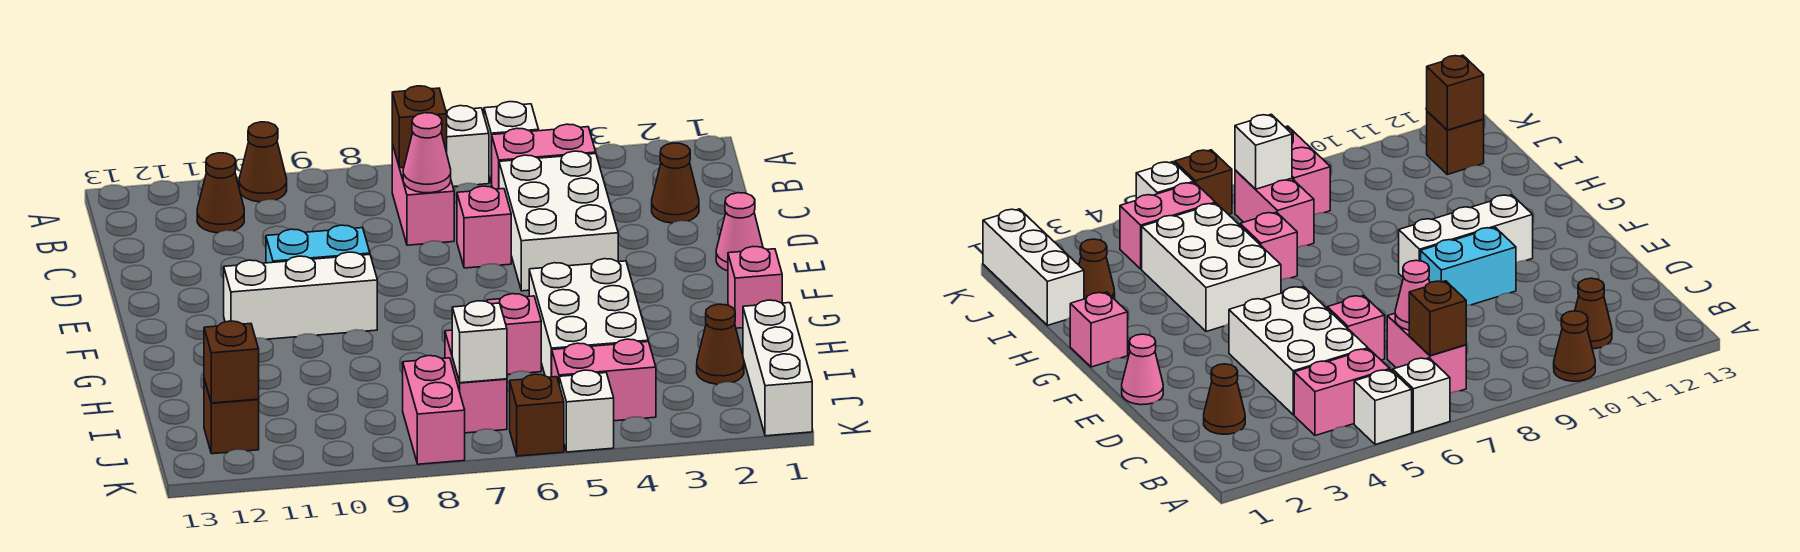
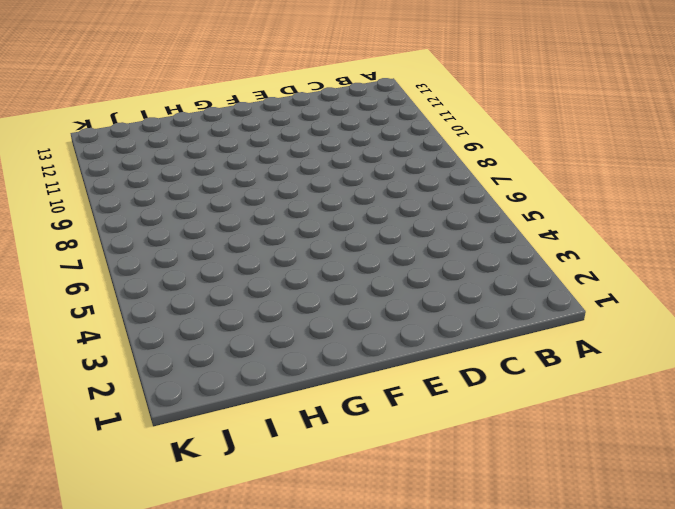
none -> white brick A5 level 1
none -> white brick A6 level 1
none -> brown cone A10 level 1

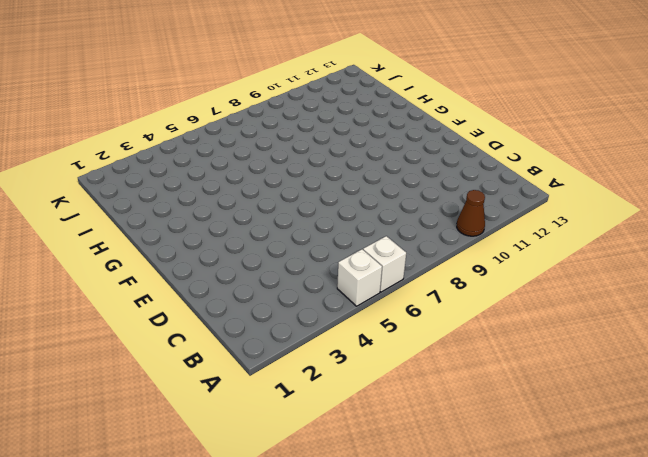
none -> pink brick B4:B5 level 1
none -> pink brick B7:C7 level 1
none -> brown cone B11 level 1

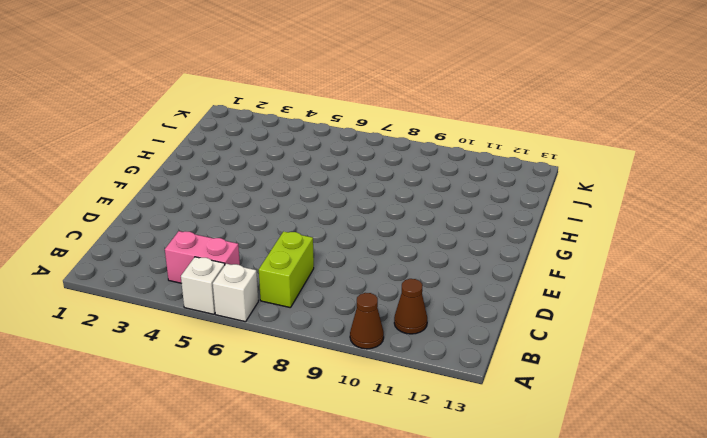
lime brick B7:C7 level 1 -> pink brick B7:C7 level 1
none -> brown cone C2 level 1
none -> white brick C4:E5 level 1
none -> pink brick D6 level 1

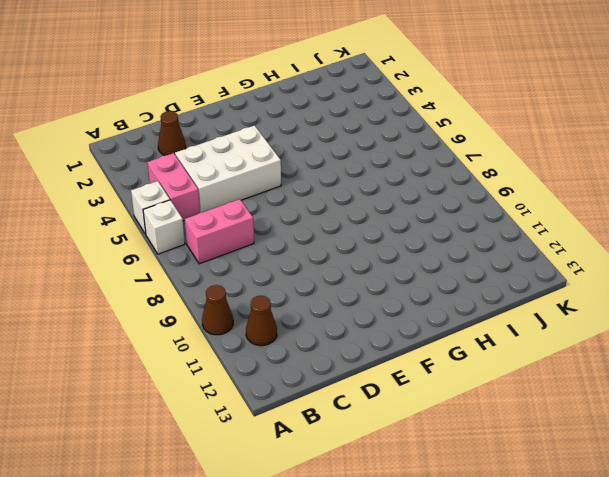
none -> pink brick D6 level 1
none -> pink cone E1 level 1
none -> cyan brick E9:E10 level 1

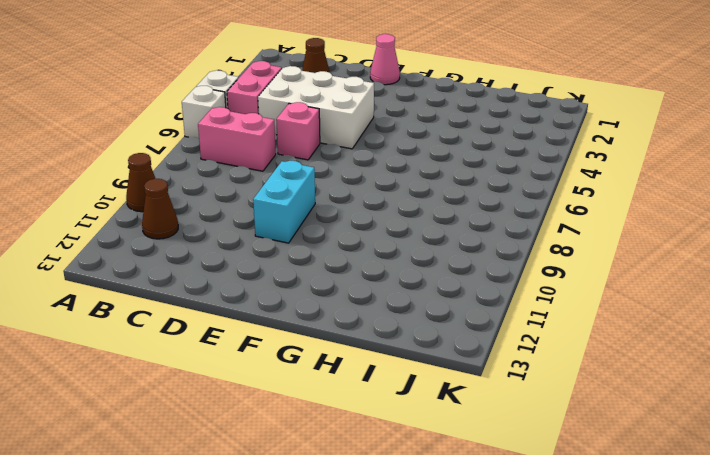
none -> white brick F9:F11 level 1
none -> pink brick G1 level 1
none -> white brick G4:I5 level 1

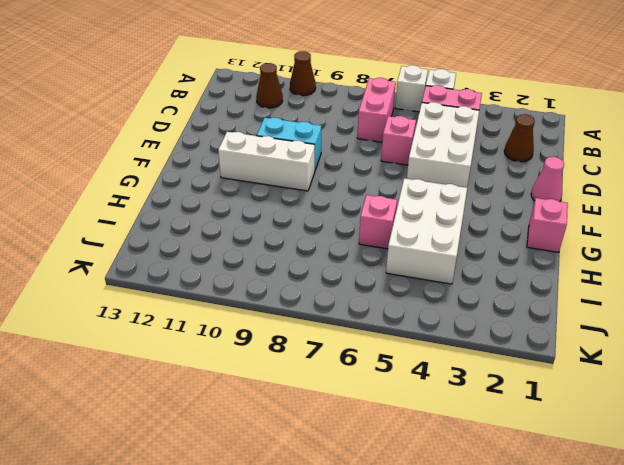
none -> white brick I1:K1 level 1
none -> brown cone I2 level 1
none -> pink brick I7:J7 level 1

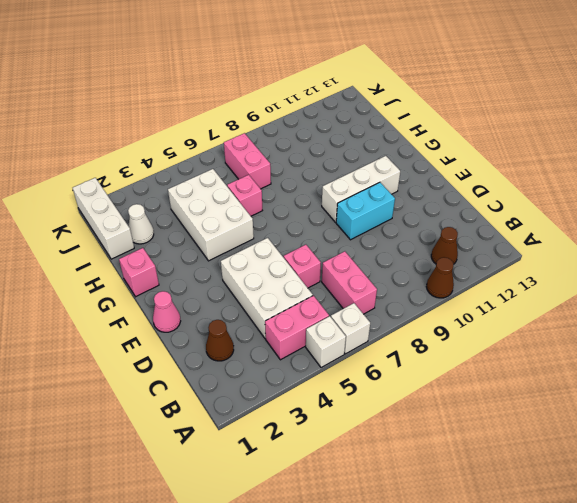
white cone I2 level 1 -> brown cone I2 level 1
none -> pink brick J4:J5 level 1
none -> pink brick J8:K8 level 1
none -> brown brick J12 level 1

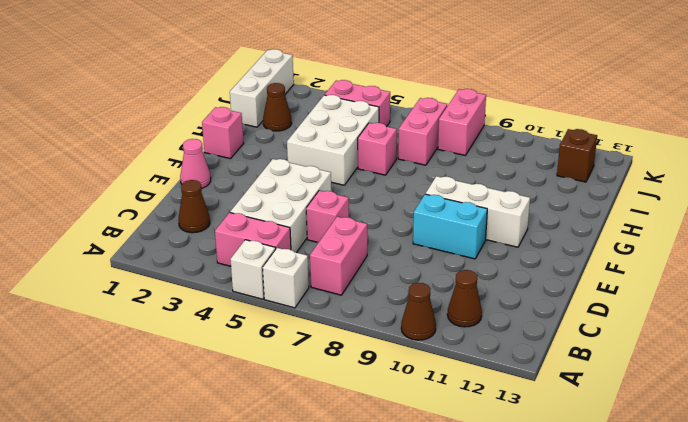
none -> white brick K5 level 1
none -> brown brick K6 level 1
none -> brown brick B7 level 2

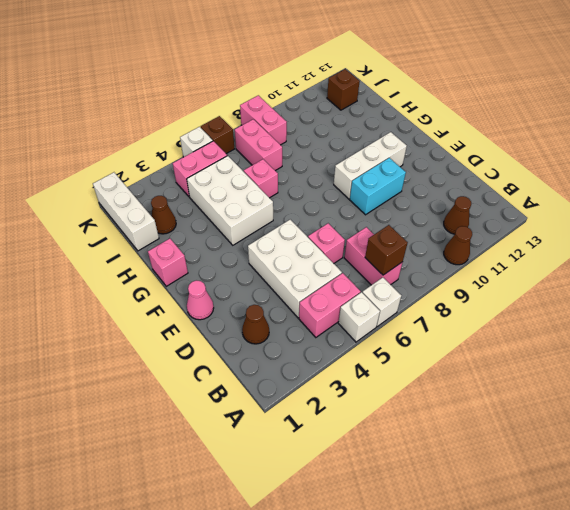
none -> pink cone C7 level 2
none -> white brick J7 level 2
none -> brown brick J12 level 2

